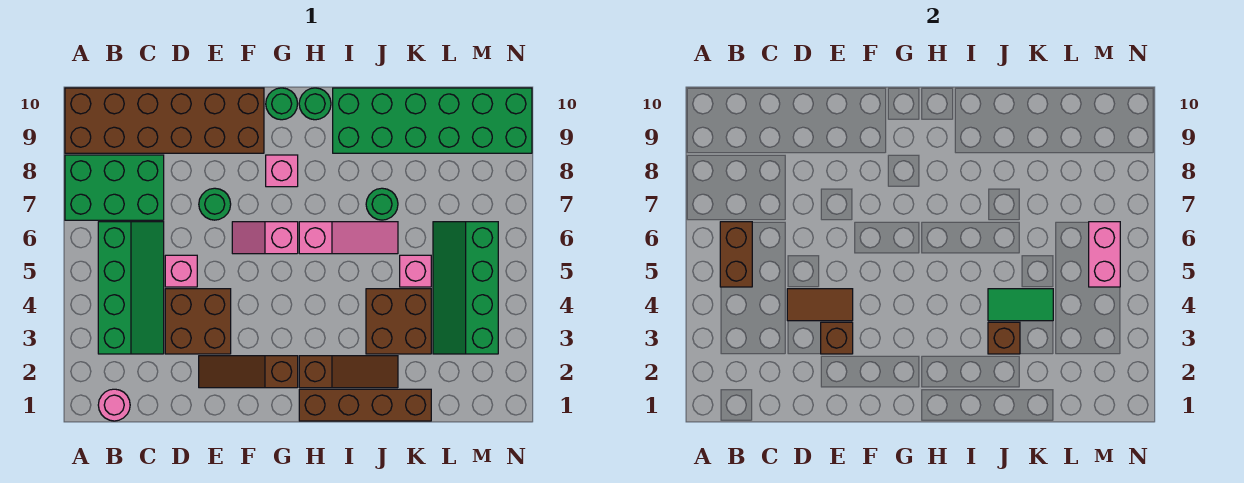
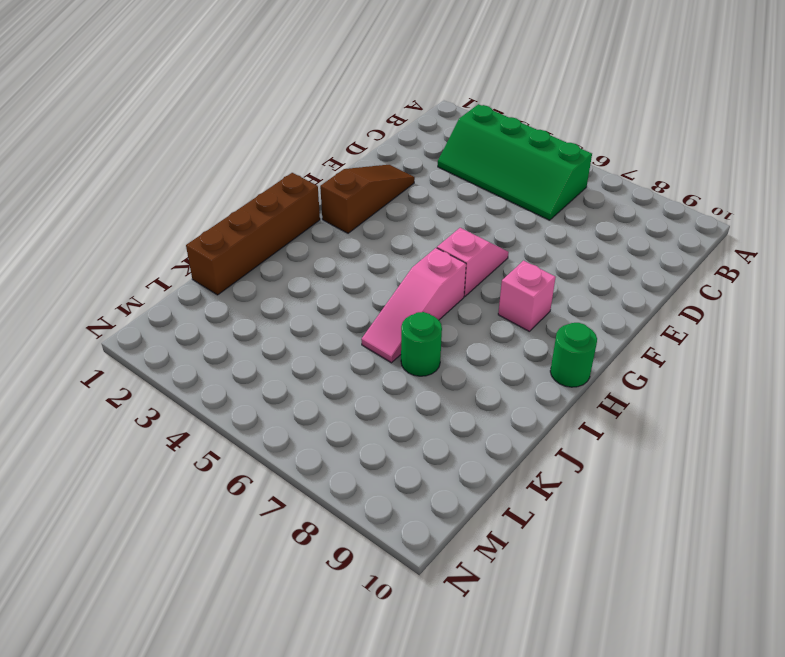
none -> green brick A7:C8 level 1
none -> brown brick A9:F10 level 1
none -> pink round brick B1 level 1

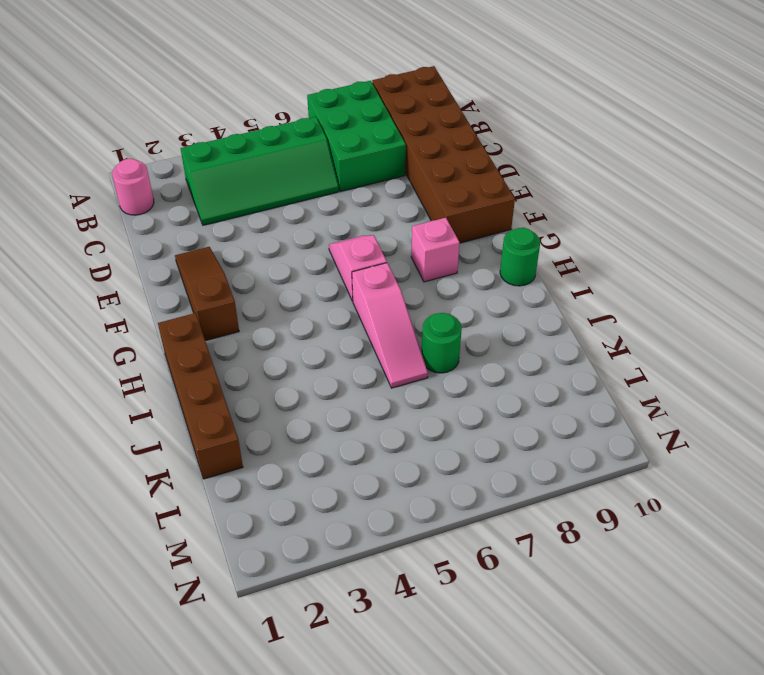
none -> brown brick D3:E4 level 1
none -> pink brick D5 level 1
none -> green round brick E7 level 1

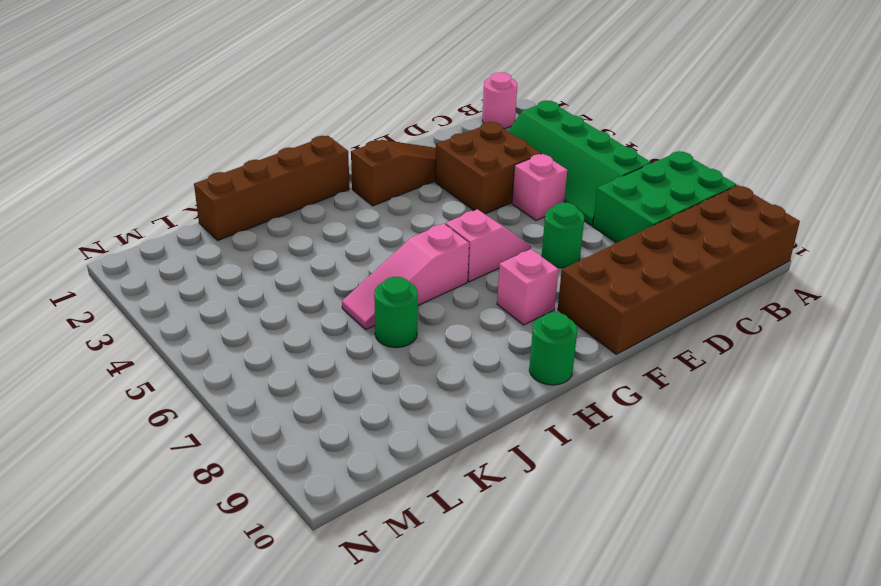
none -> green round brick G10 level 1
none -> brown slope H2:J2 level 1 top H
none -> green brick I9:N10 level 1

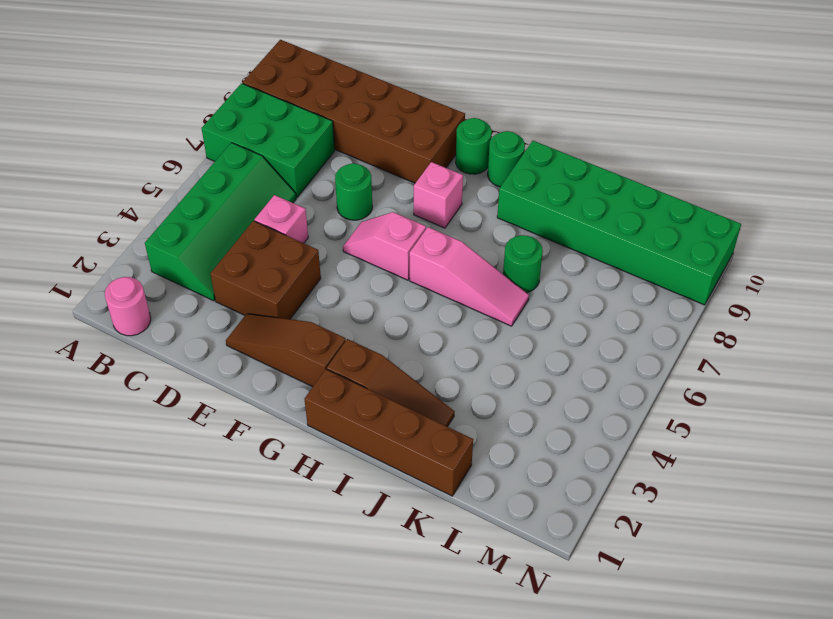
none -> brown brick J3:K4 level 1
none -> pink brick K5 level 1
none -> green slope L3:M6 level 1 top M

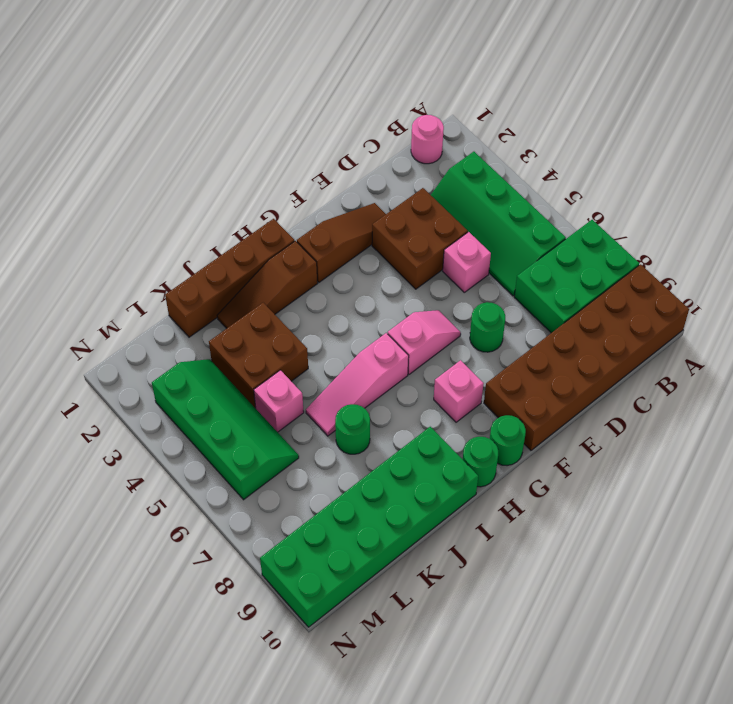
none -> brown brick B5:B6 level 2
none -> brown tile D4:E4 level 2
none -> brown brick E3 level 2

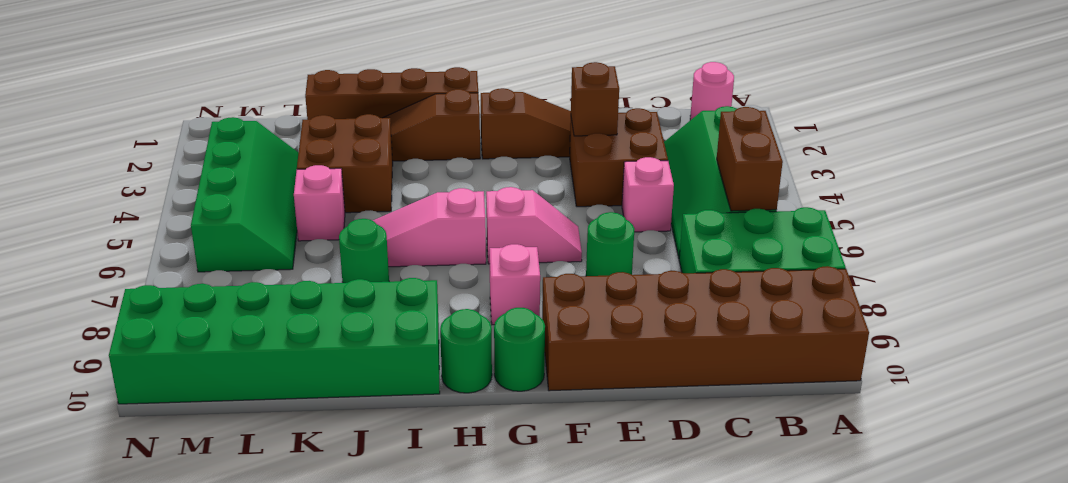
none -> brown tile D4:E4 level 2
none -> brown brick J3 level 2
none -> green tile J4:K4 level 2

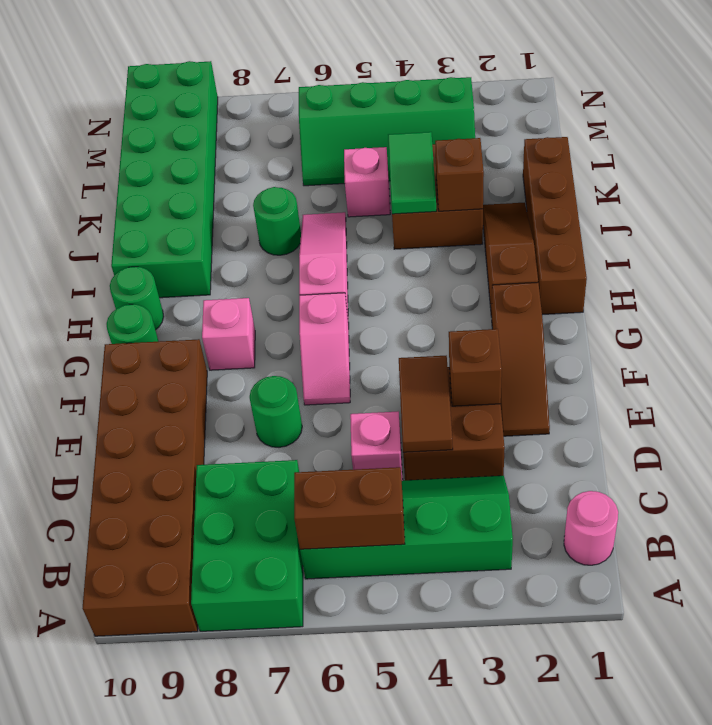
none -> pink brick M5:M6 level 2

